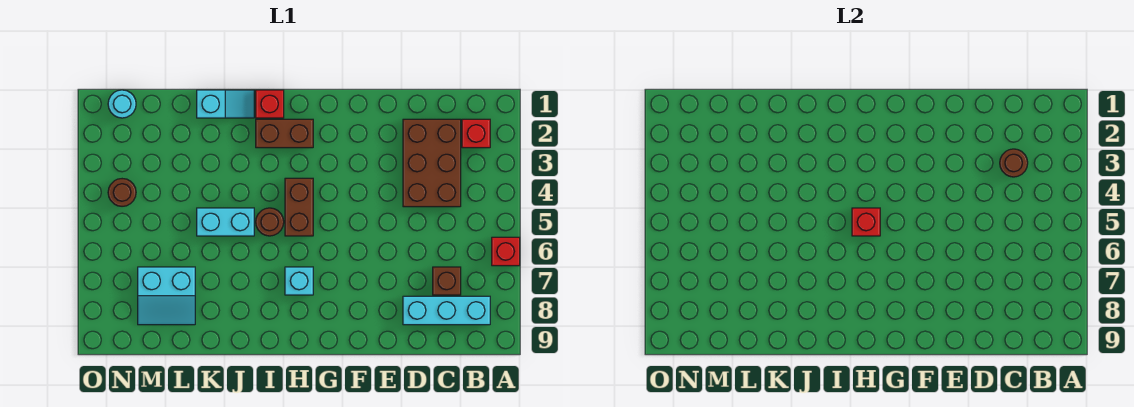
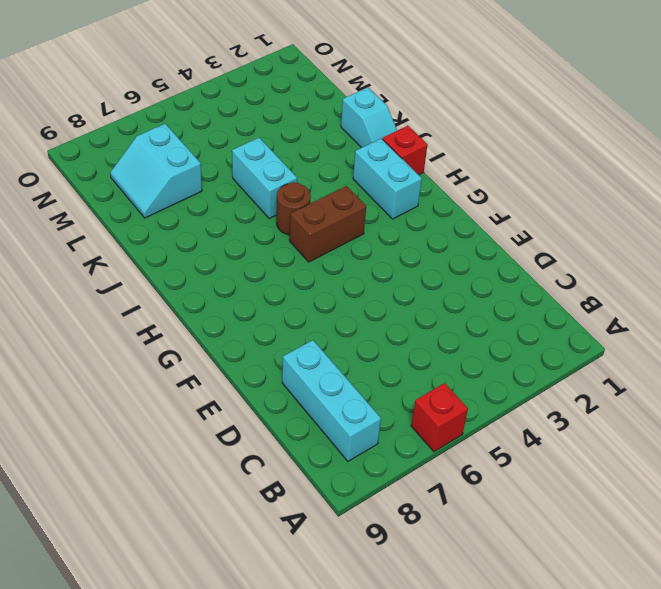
cyan brick H2:I2 level 1 -> brown brick H2:I2 level 1
none -> red brick B2 level 1
none -> brown brick C2:D4 level 1
none -> brown brick C7 level 1

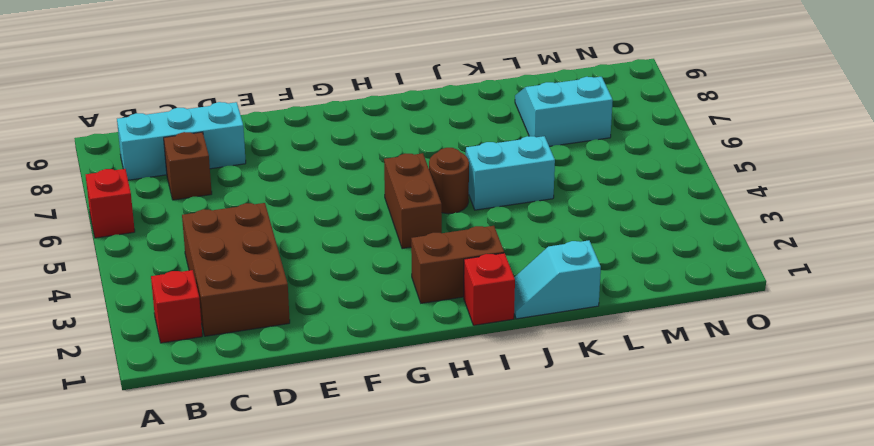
none -> cyan brick H7 level 1
none -> cyan round brick N1 level 1
none -> brown round brick N4 level 1

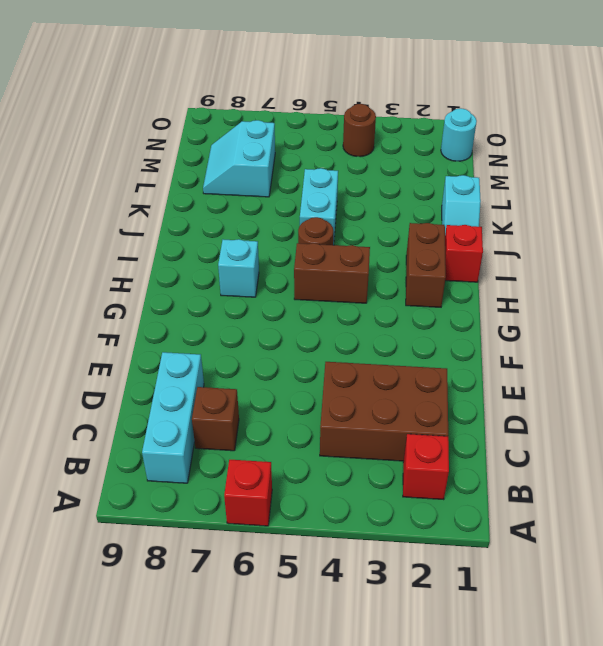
none -> brown round brick C3 level 2
none -> red brick H5 level 2

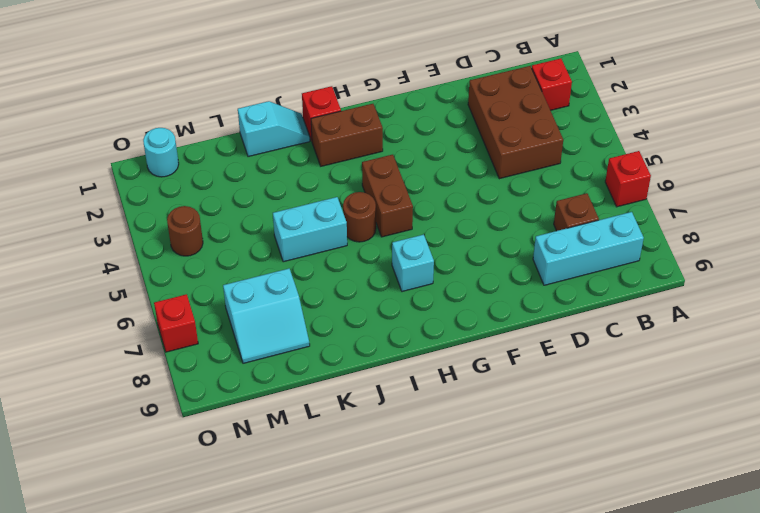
red brick O7 level 1 -> red brick H5 level 2
none -> brown round brick C3 level 2

